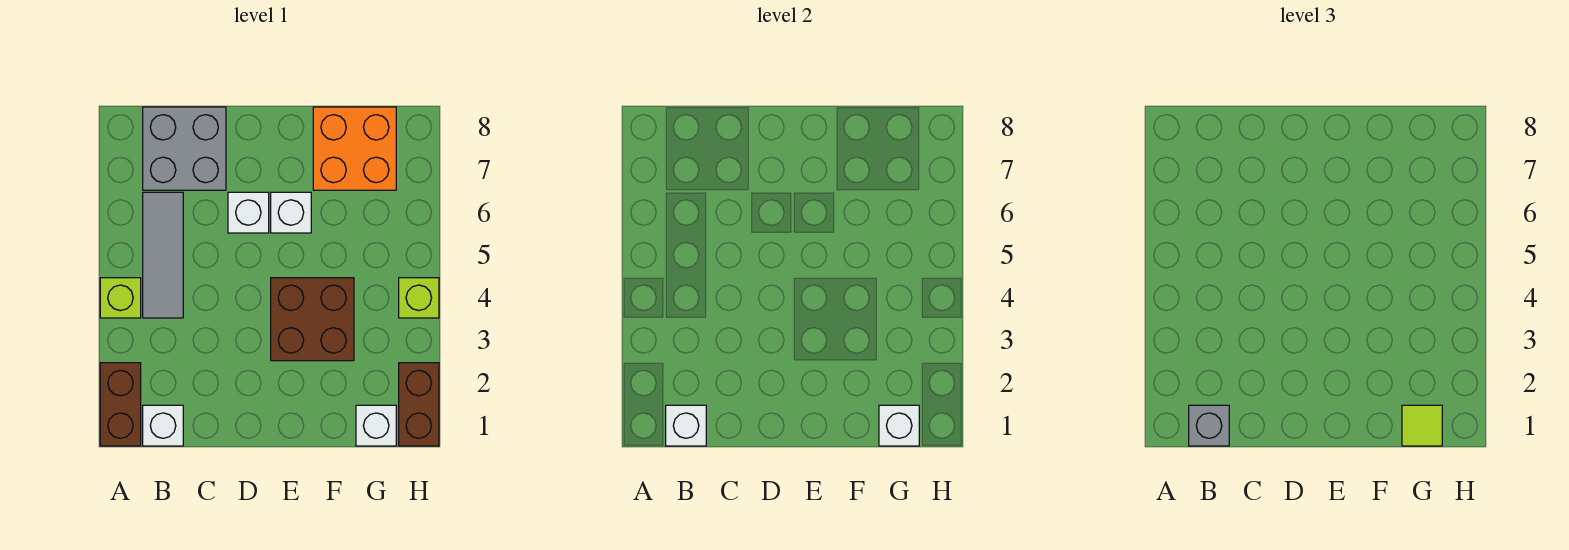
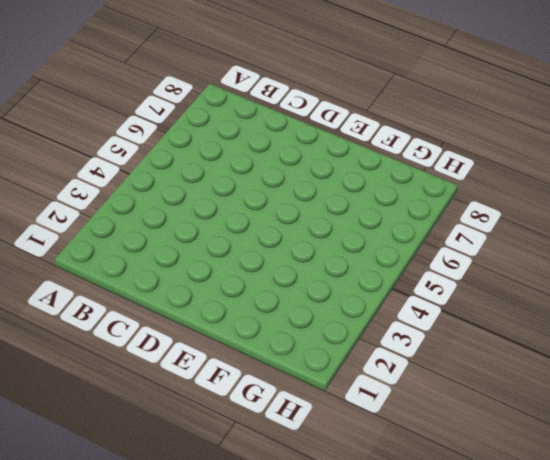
none -> brown brick A1:A2 level 1
none -> lime brick A4 level 1
none -> white brick B1 level 1

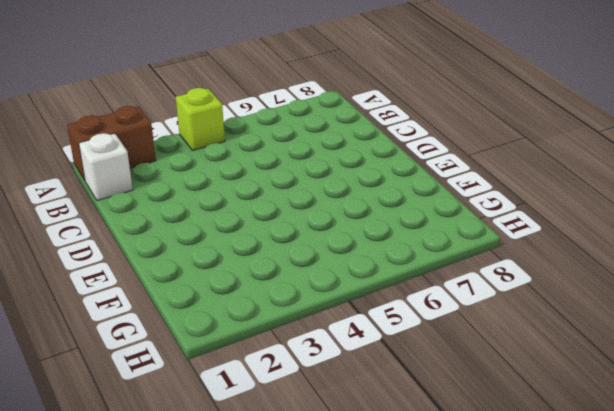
none -> grey tile B4:B6 level 1
none -> grey brick B7:C8 level 1
none -> white brick D6 level 1

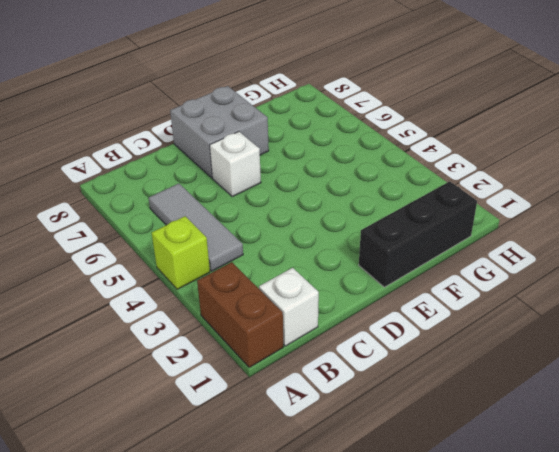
grey brick D7:E8 level 1 -> grey brick B7:C8 level 1
black brick E1:G1 level 1 -> white brick G1 level 1
none -> brown brick E3:F4 level 1
none -> white brick E6 level 1
none -> orange brick F7:G8 level 1

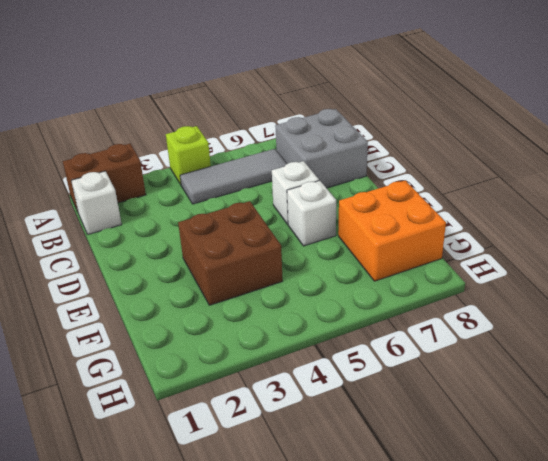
none -> white brick G1 level 1
none -> brown brick H1:H2 level 1
none -> lime brick H4 level 1

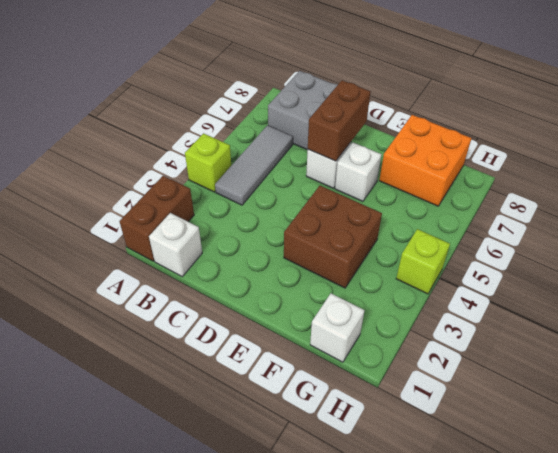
brown brick D6:D7 level 2 -> brown brick H1:H2 level 1
none -> white brick B1 level 2
none -> white brick G1 level 2
none -> grey brick B1 level 3

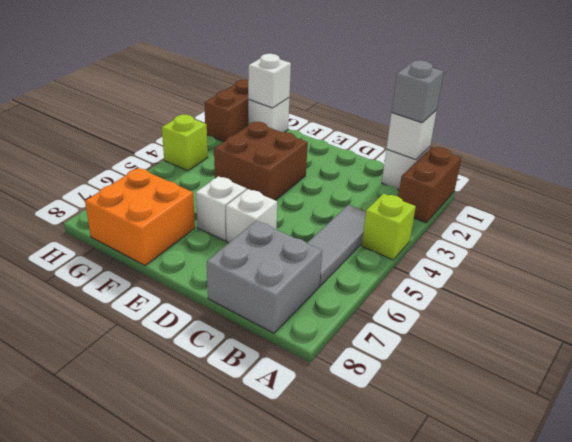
none -> lime tile G1 level 3

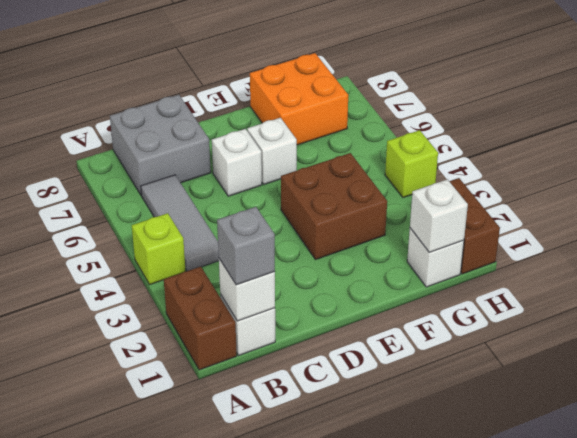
none -> lime tile G1 level 3

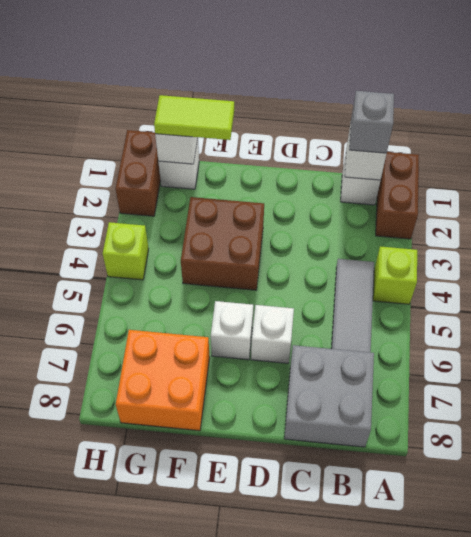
lime tile F1:G1 level 3 -> lime tile G1 level 3

